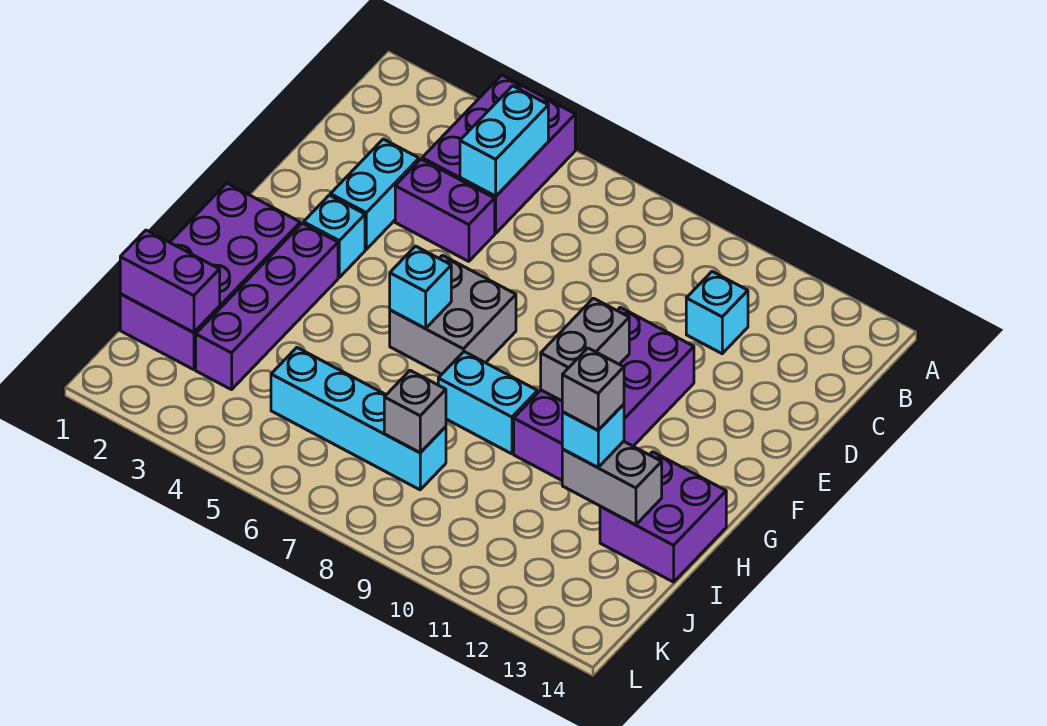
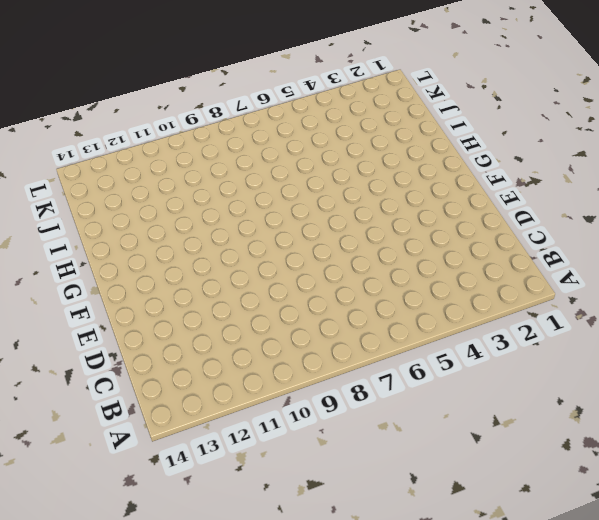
none -> purple brick A4:C5 level 1
none -> cyan brick C11 level 1
none -> cyan brick D3:E3 level 1

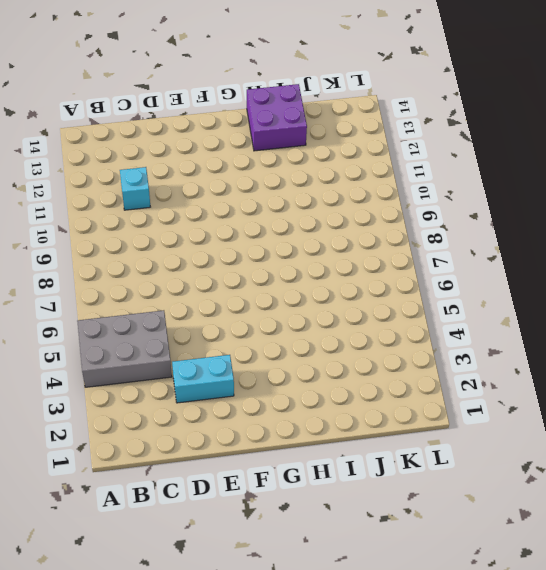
grey brick A4:C5 level 1 -> purple brick A4:C5 level 1
none -> purple brick D4:D5 level 1
none -> purple brick E10:H11 level 1
none -> cyan brick F3 level 1

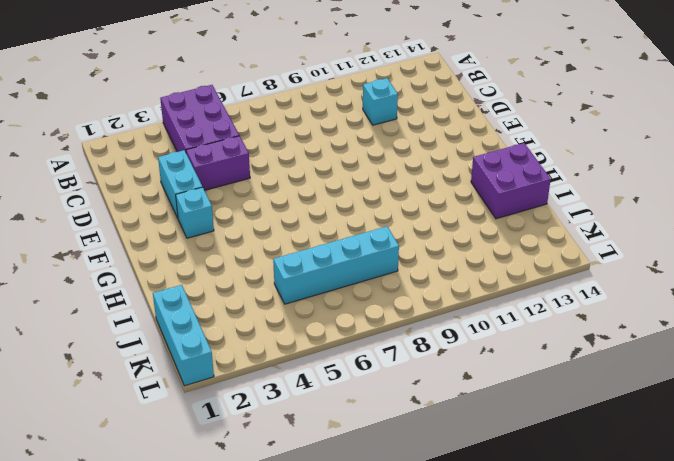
cyan brick J1:L1 level 1 -> purple brick G1:J2 level 1
none -> purple brick E10:H11 level 1
none -> grey brick F6:G7 level 1
none -> purple brick G3:J3 level 1

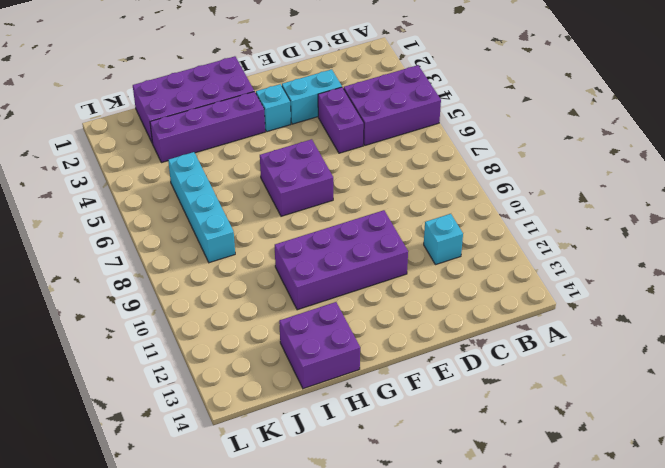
purple brick F6:G7 level 1 -> grey brick F6:G7 level 1
none -> cyan brick H8:H9 level 1
none -> cyan brick B5:C5 level 2
none -> grey brick F10:G10 level 2

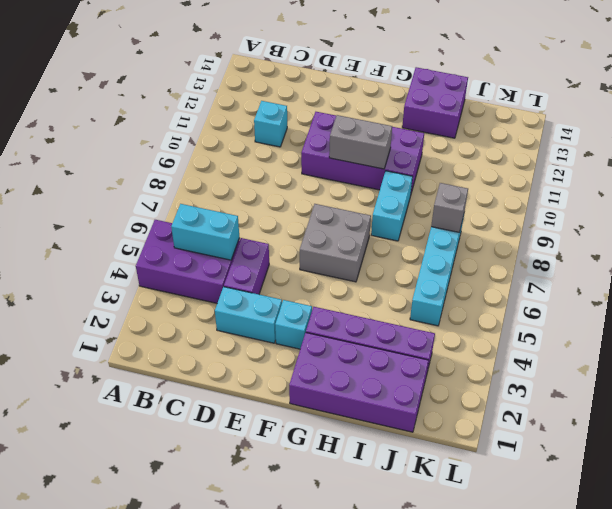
none -> cyan brick G6 level 2
none -> grey brick I12:I13 level 2
none -> purple brick J1:J2 level 2

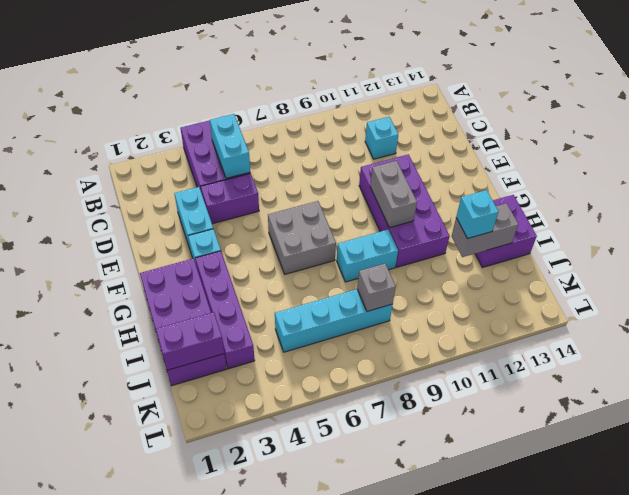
none -> cyan brick G6 level 2
none -> grey brick I12 level 4

